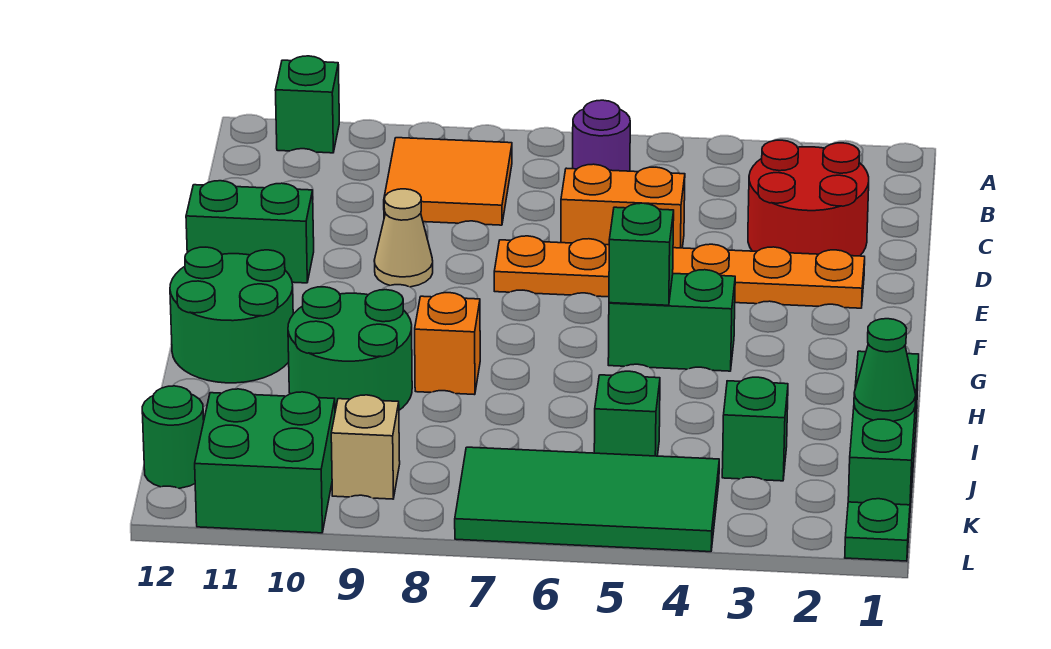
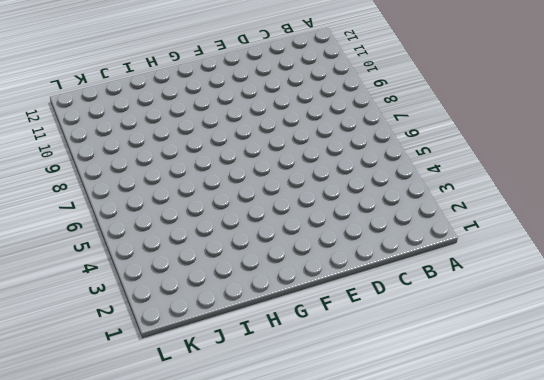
none -> green brick A11 level 1
none -> purple round brick B6 level 1
none -> orange tile B8:C9 level 1

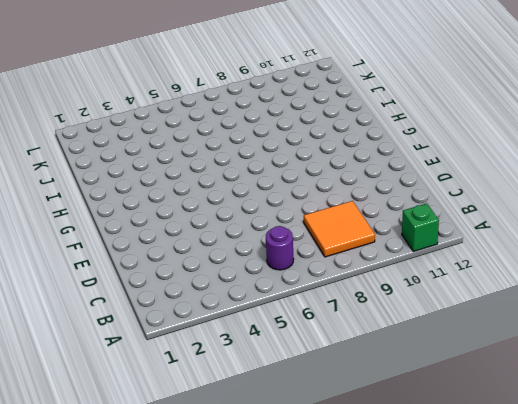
none -> red round brick C2:D3 level 1
none -> orange brick D5:D6 level 1
none -> orange plate E2:E7 level 1

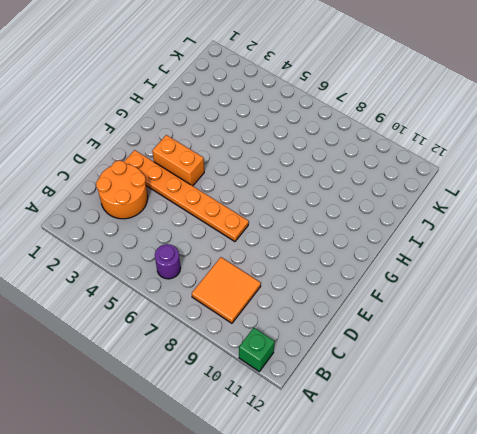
orange round brick C2:D3 level 1 -> red round brick C2:D3 level 1
orange brick F3:F4 level 1 -> orange brick D5:D6 level 1
none -> tan cone E9 level 1
none -> green brick E11:E12 level 1
none -> green brick G4:G5 level 1

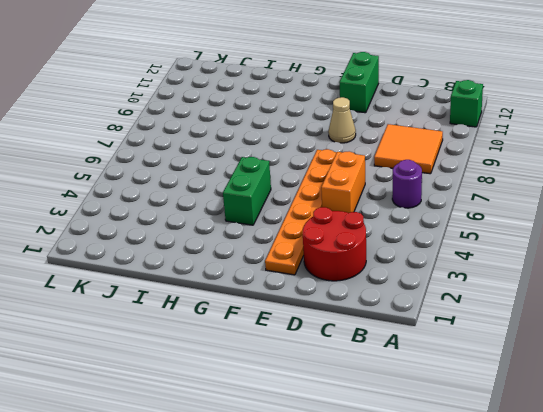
none -> green round brick G11:H12 level 1
none -> orange brick H8 level 1
none -> green round brick H9:I10 level 1

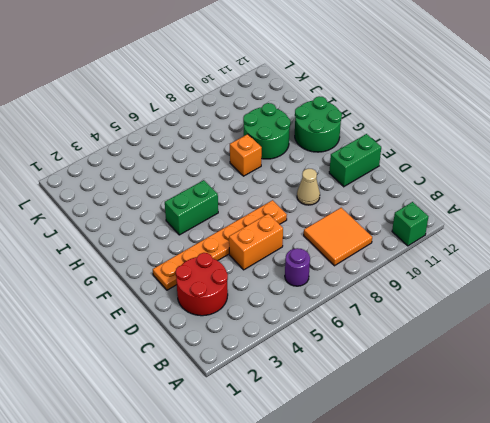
none -> green brick I1:K1 level 1
none -> green brick J3 level 1
none -> green brick J5 level 1

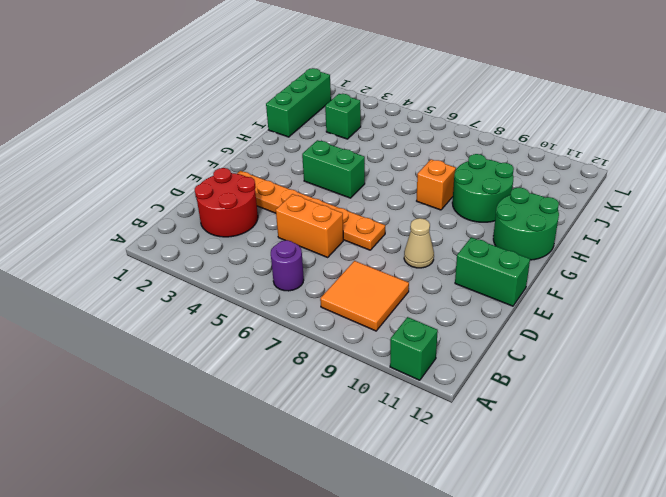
none -> green brick J5 level 1
none -> green tile K4:L7 level 1
none -> tan brick K9 level 1

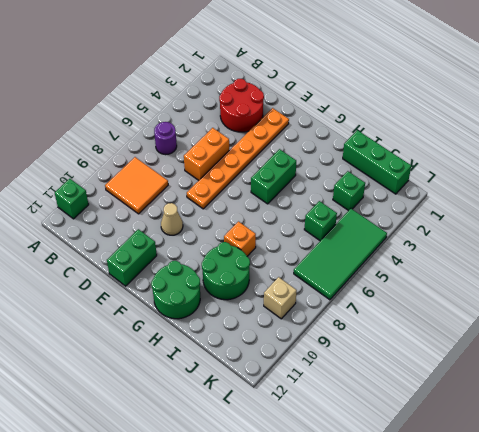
none -> green brick K10:L11 level 1
none -> green round brick K12 level 1
none -> green plate L1 level 1

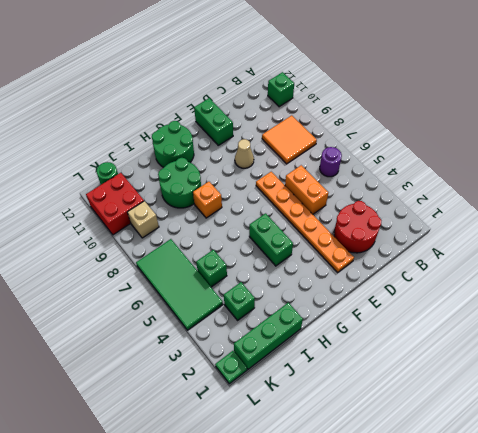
red brick K10:L11 level 1 -> green brick K10:L11 level 1
none -> green brick G5 level 2
none -> green cone J1 level 2

